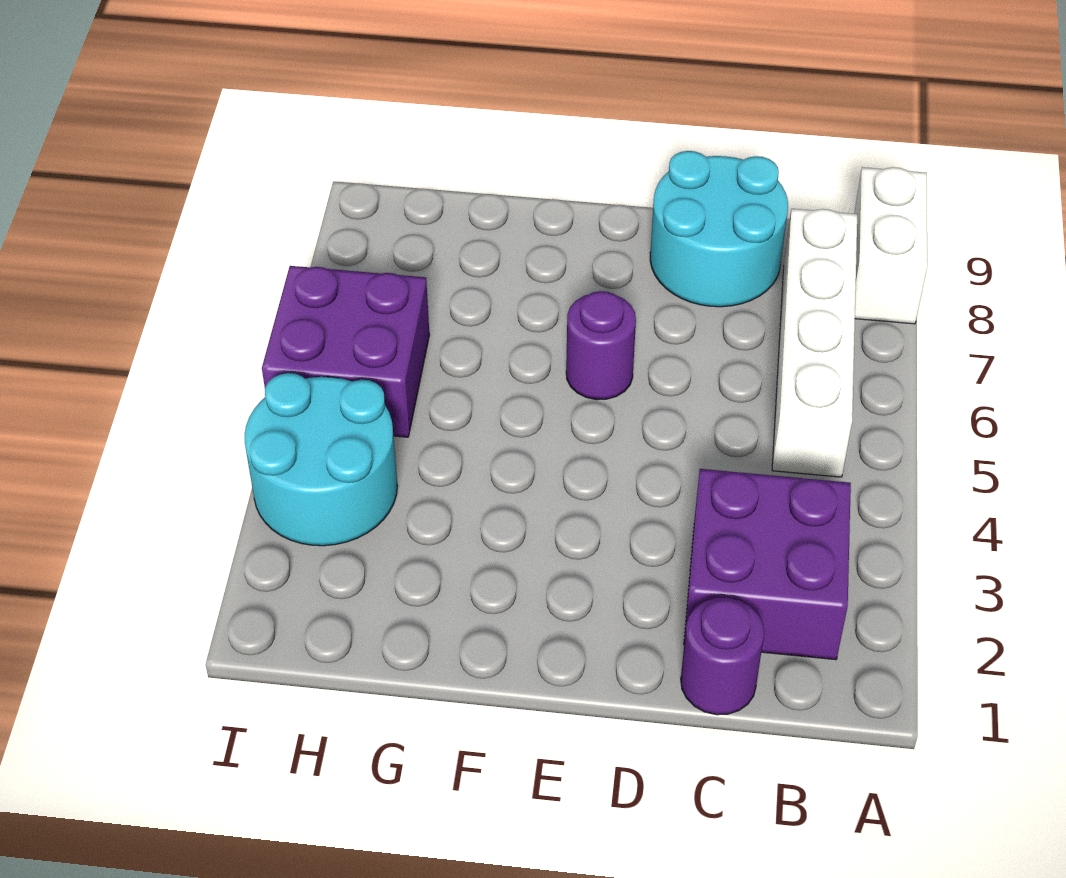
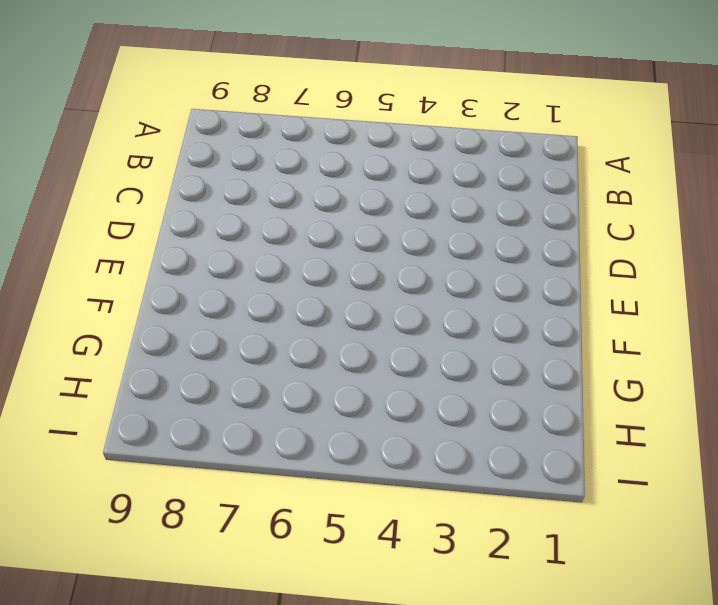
none -> white brick A8:A9 level 1
none -> purple brick B2:C3 level 1

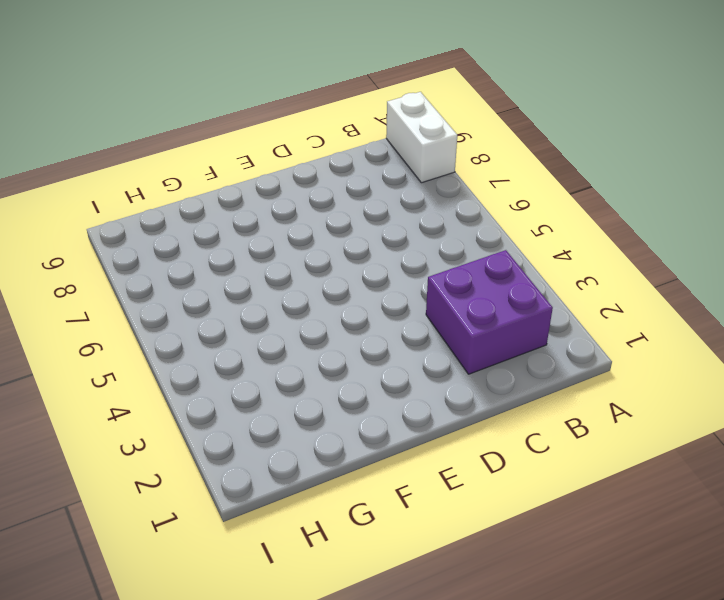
none -> white brick B5:B8 level 1
none -> purple round brick C1 level 1

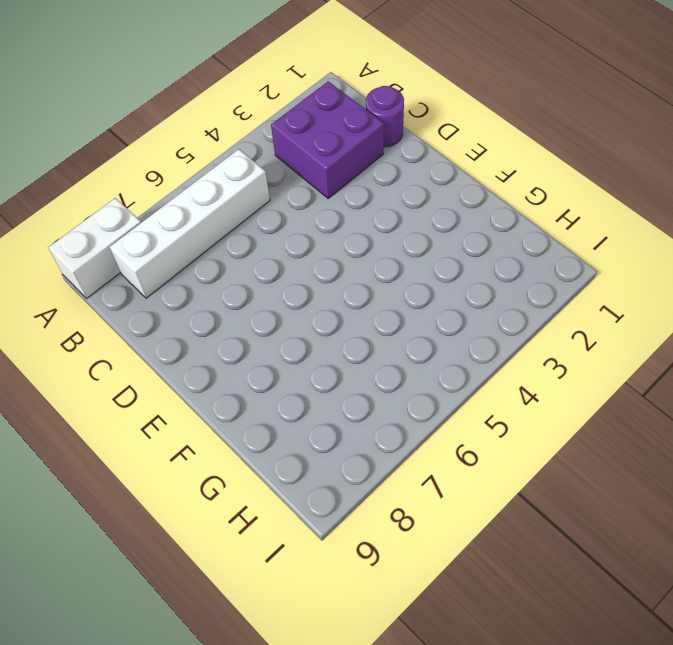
none -> cyan round brick C8:D9 level 1
none -> purple round brick E6 level 1

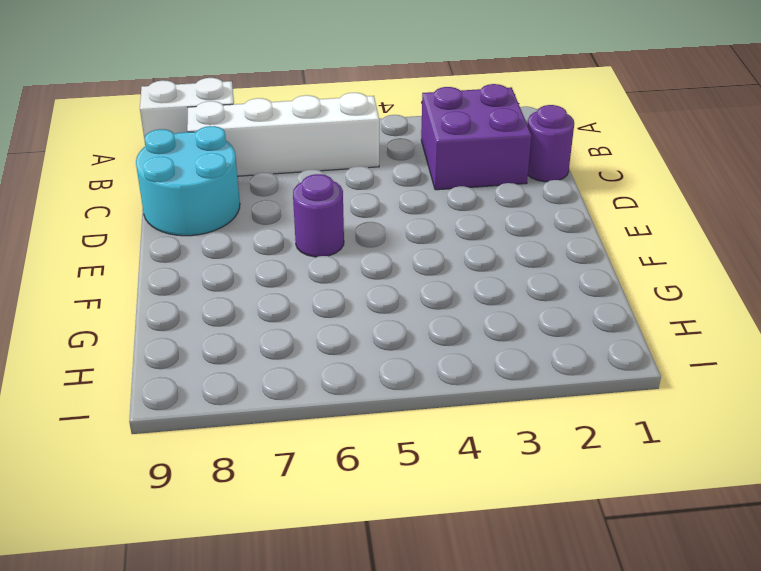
none -> cyan round brick H3:I4 level 1
none -> purple brick H5:I6 level 1

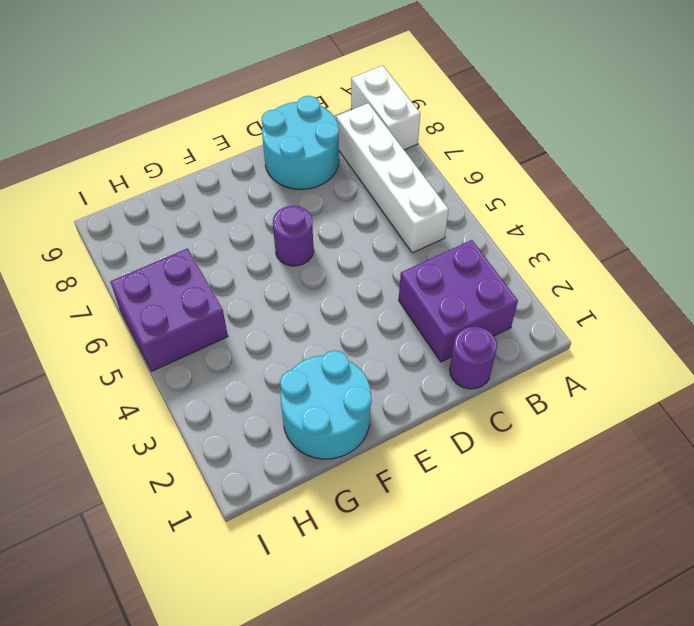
cyan round brick F1:G2 level 1 -> cyan round brick H3:I4 level 1

